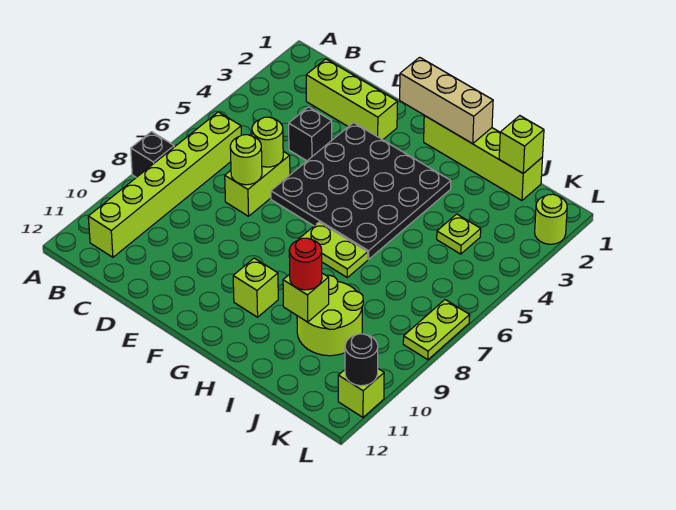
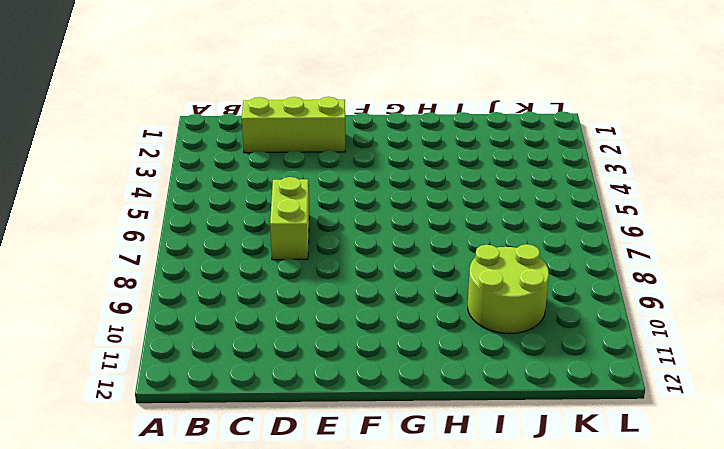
none -> black brick A8 level 1
none -> lime brick B6:B11 level 1
none -> black brick D4 level 1

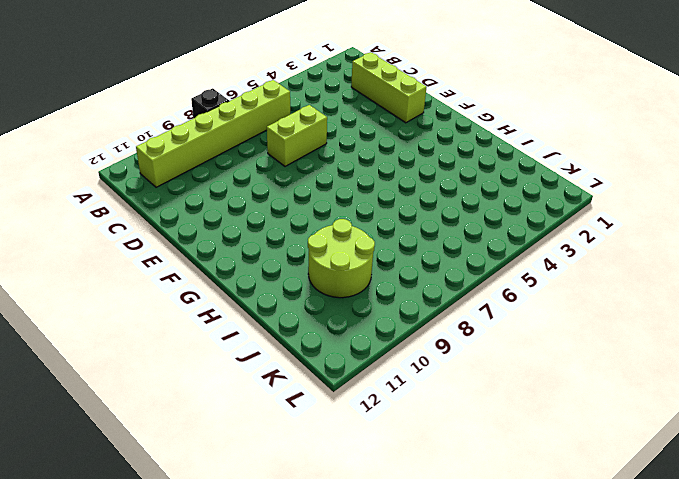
none -> black brick D4 level 1
none -> black plate E3:H6 level 1
none -> lime brick G1:J1 level 1

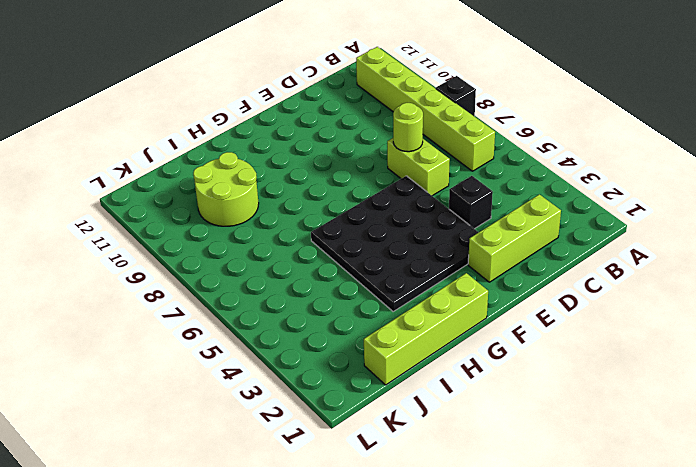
none -> lime plate G7:H7 level 1
none -> lime brick G10 level 1
none -> lime plate J4 level 1

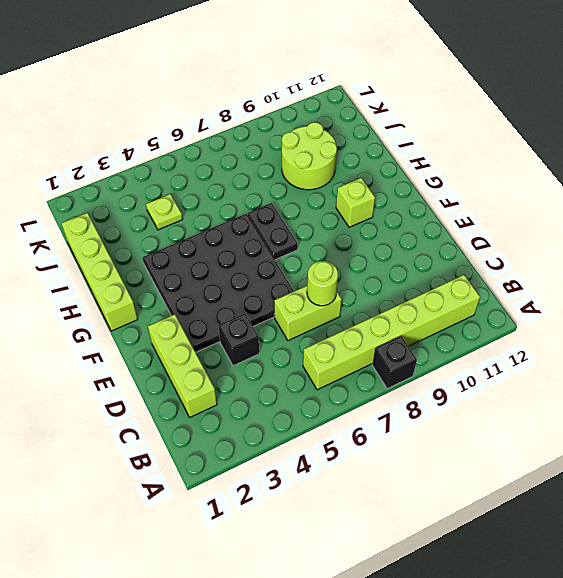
black plate G7:H7 level 1 -> lime plate G7:H7 level 1
none -> lime round brick L2 level 1
none -> lime plate L7:L8 level 1
none -> lime brick L11 level 1

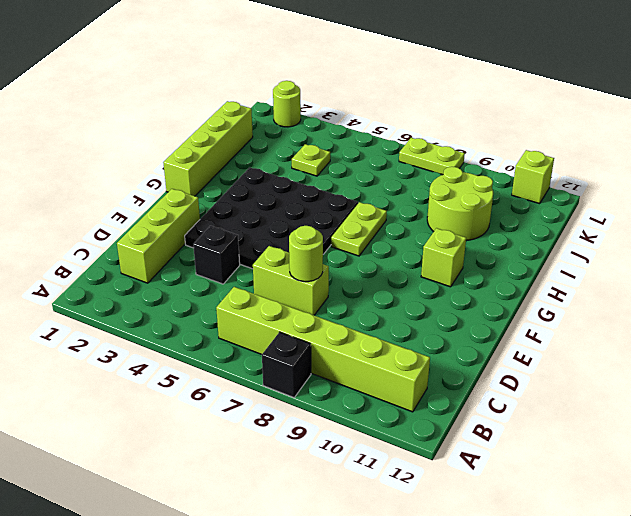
none -> lime round brick D6 level 2
none -> tan brick F1:H1 level 2
none -> lime brick I10 level 2

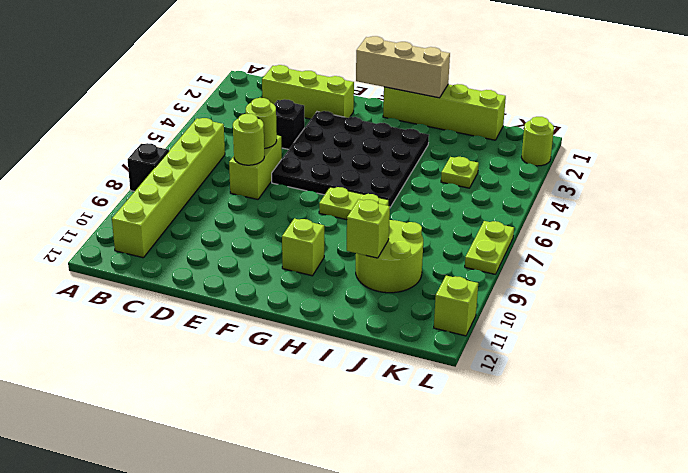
none -> lime brick J1 level 2
none -> black round brick L11 level 2
none -> red round brick I10 level 3

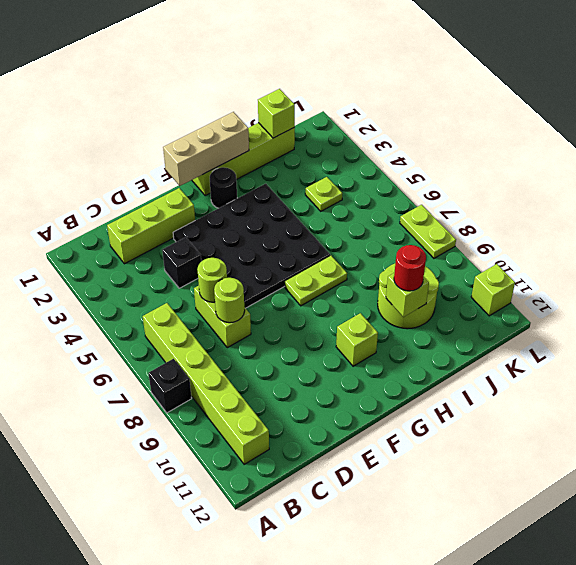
black round brick G2 level 1 -> black round brick L11 level 2
none -> lime round brick L2 level 1

